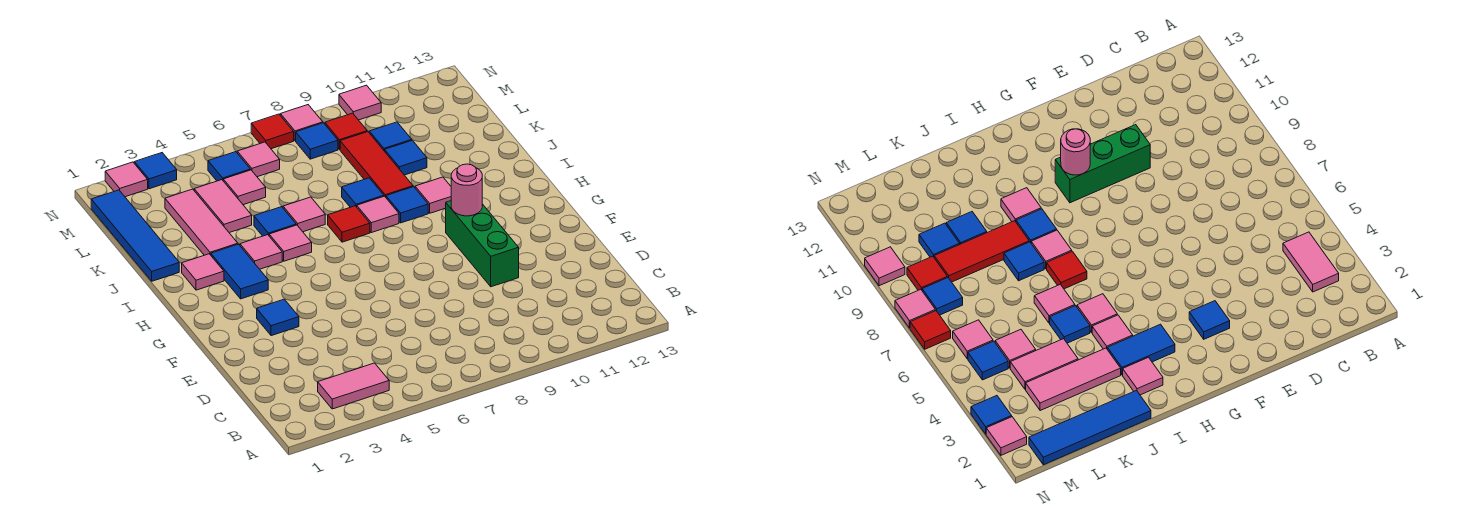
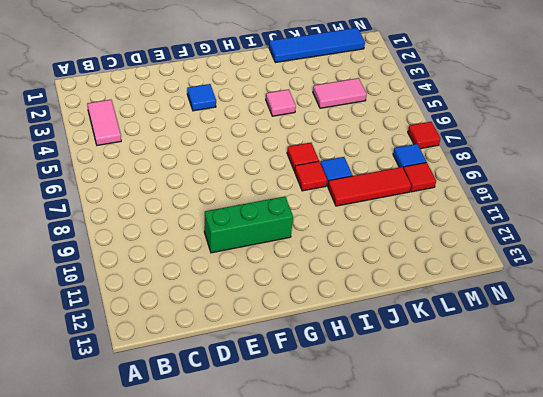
red tile I8 level 1 -> pink tile I8 level 1
none -> blue tile H3:I3 level 1
none -> pink tile I2 level 1
none -> pink tile I5 level 1
none -> blue tile I9 level 1

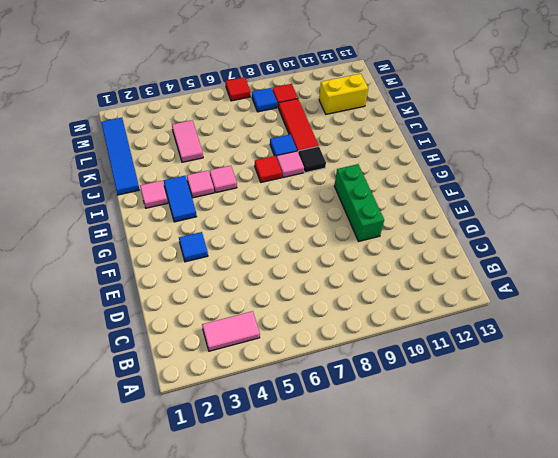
black tile I9 level 1 -> blue tile I9 level 1
yellow brick L11:L12 level 1 -> none
none -> pink tile I10 level 1
none -> pink tile J3:L3 level 1
none -> blue tile J5 level 1
none -> pink tile J6 level 1

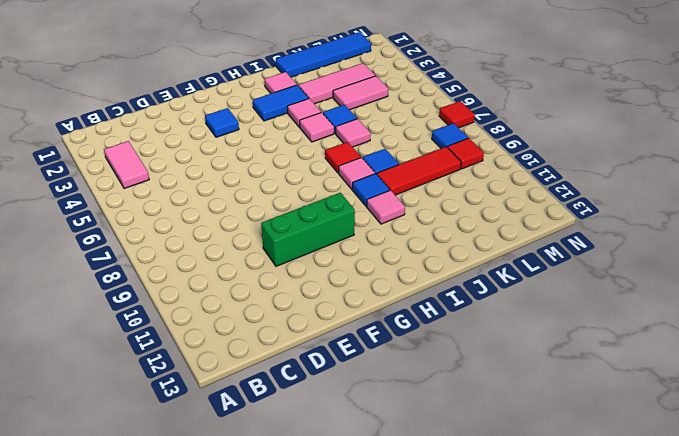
none -> blue tile K10 level 1
none -> pink tile L5 level 1
none -> blue tile L10 level 1
none -> blue tile M5 level 1

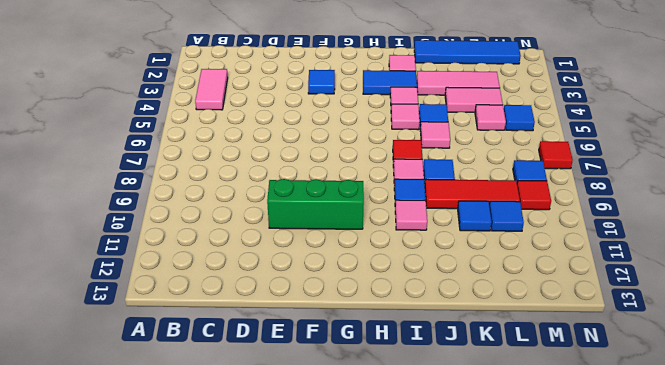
none -> pink tile M6 level 1
none -> pink tile N2 level 1
none -> blue tile N3 level 1
none -> pink tile N8 level 1

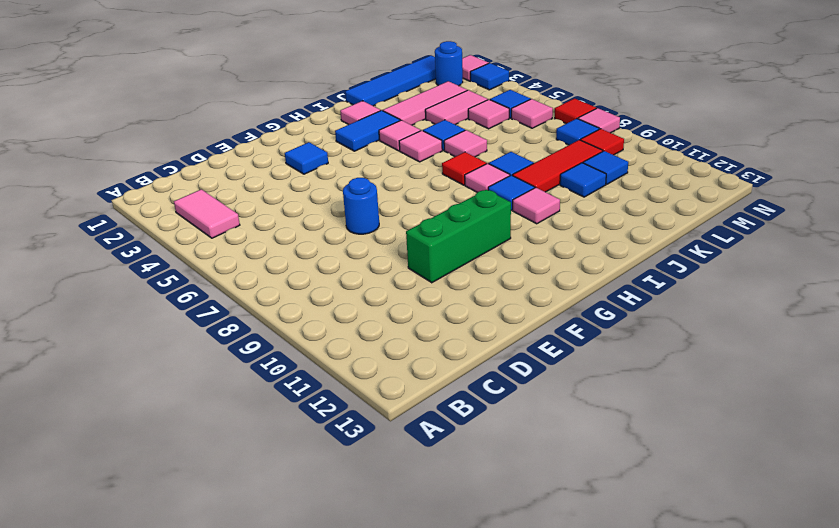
blue round brick E7 level 1 -> none
blue round brick M2 level 1 -> none
none -> pink tile N10 level 1
none -> pink round brick G10 level 2

